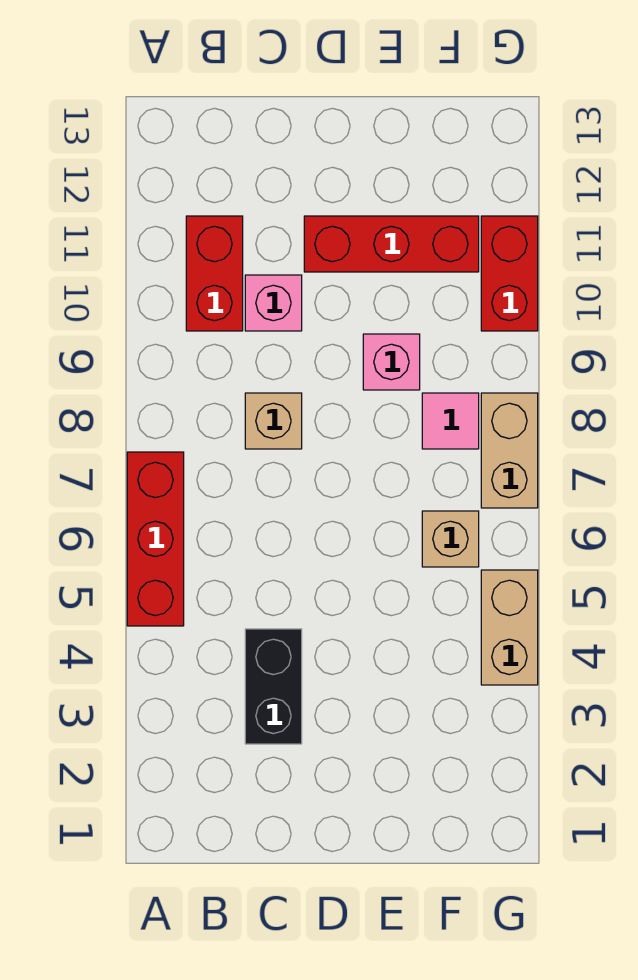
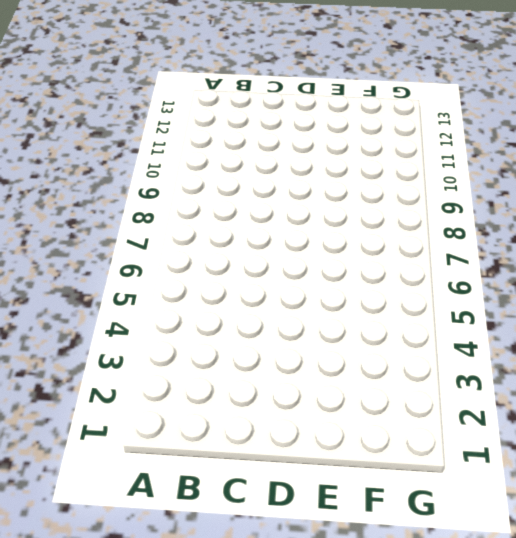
none -> red brick A5:A7 level 1
none -> red brick B10:B11 level 1
none -> black brick C3:C4 level 1

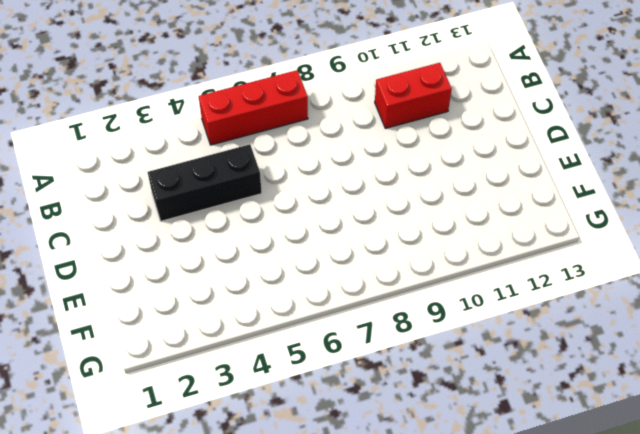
black brick C3:C5 level 1 -> black brick C3:C4 level 1
none -> tan brick C8 level 1
none -> pink brick C10 level 1
none -> red brick D11:F11 level 1

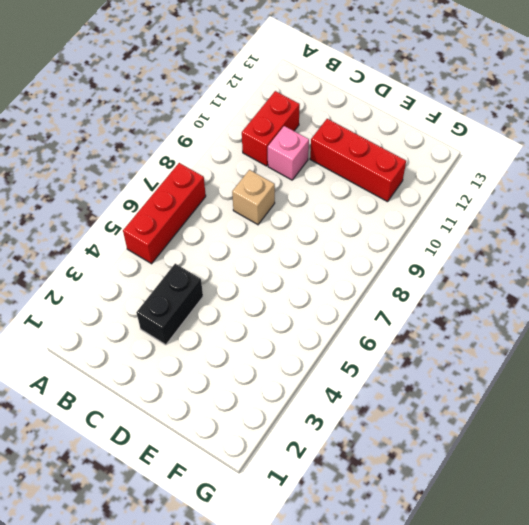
none -> pink brick E9 level 1
none -> tan brick F6 level 1
none -> pink tile F8 level 1

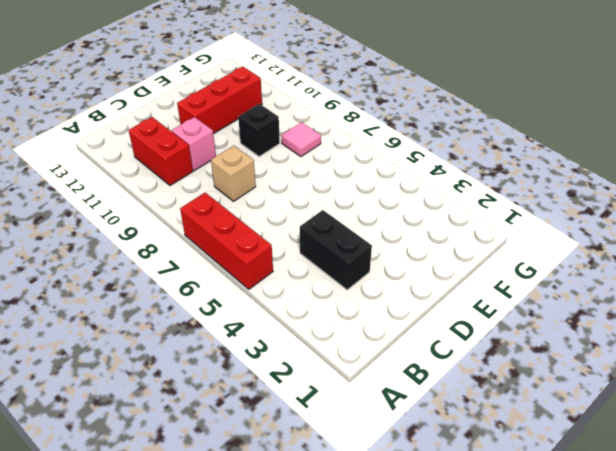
black brick E9 level 1 -> pink brick E9 level 1
none -> tan brick F6 level 1
none -> tan brick G4:G5 level 1
none -> tan brick G7:G8 level 1

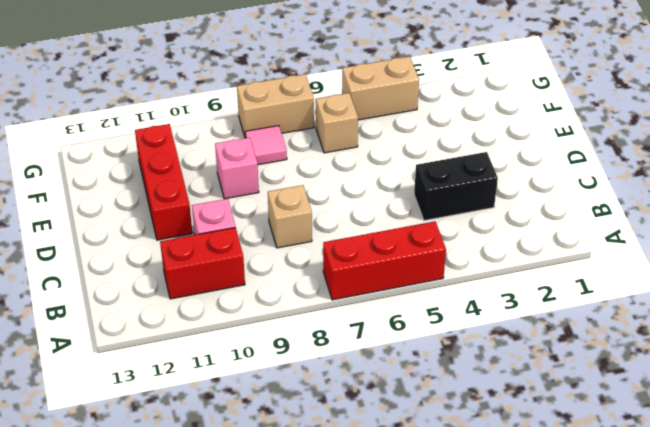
none -> red brick G10:G11 level 1

